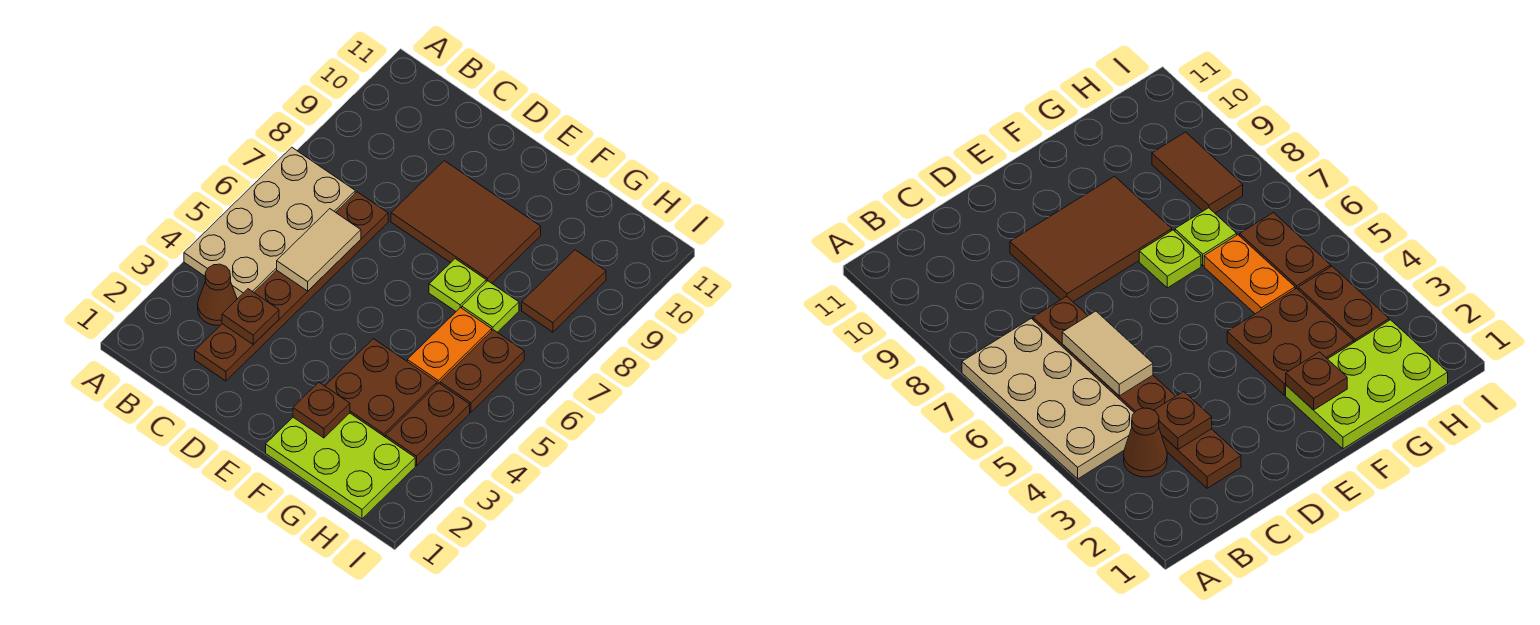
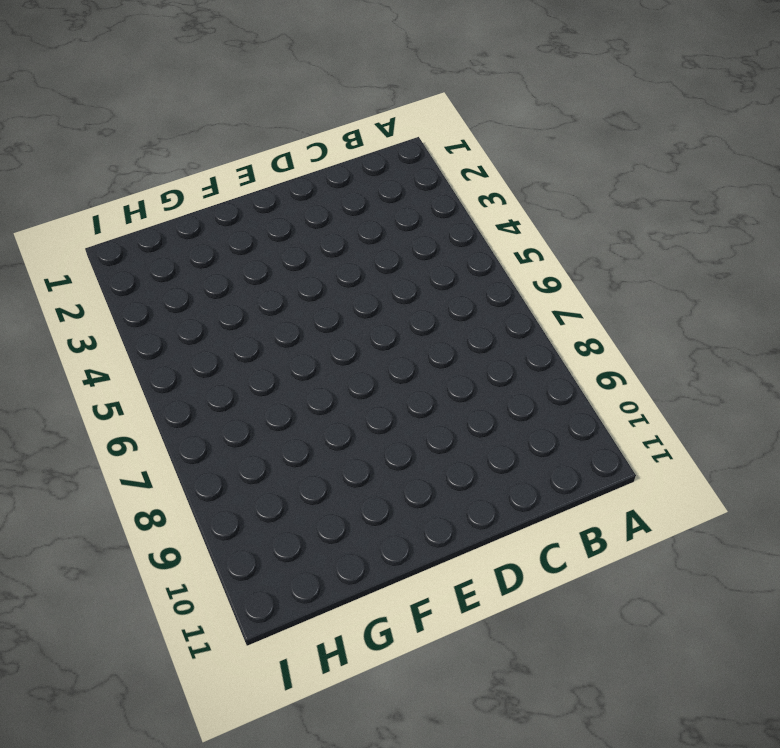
none -> tan plate A4:B7 level 1
none -> brown cone B3 level 1
none -> brown plate C2:C7 level 1

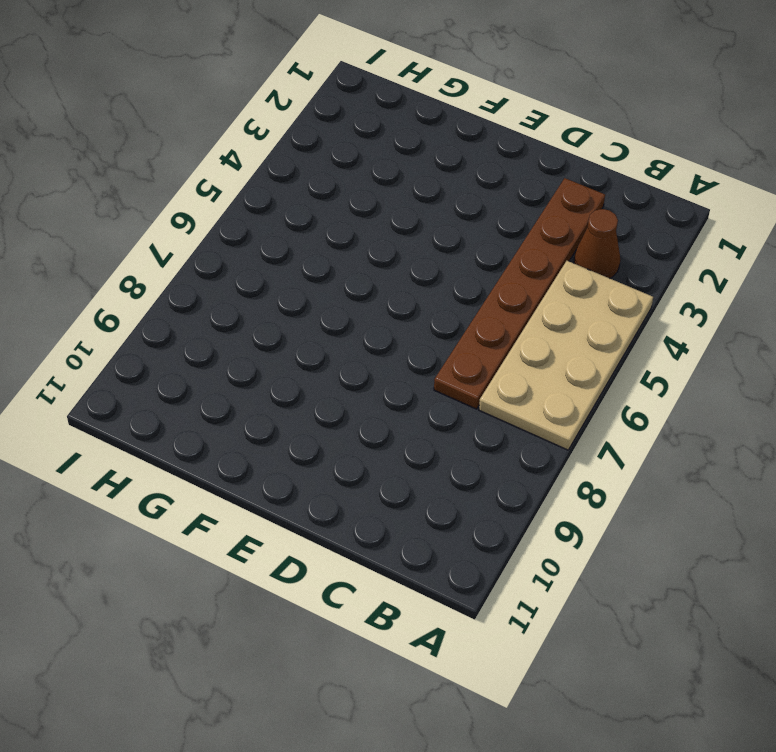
none -> brown tile D8:F9 level 1
none -> lime plate F1:H2 level 1
none -> brown plate F3:G4 level 1

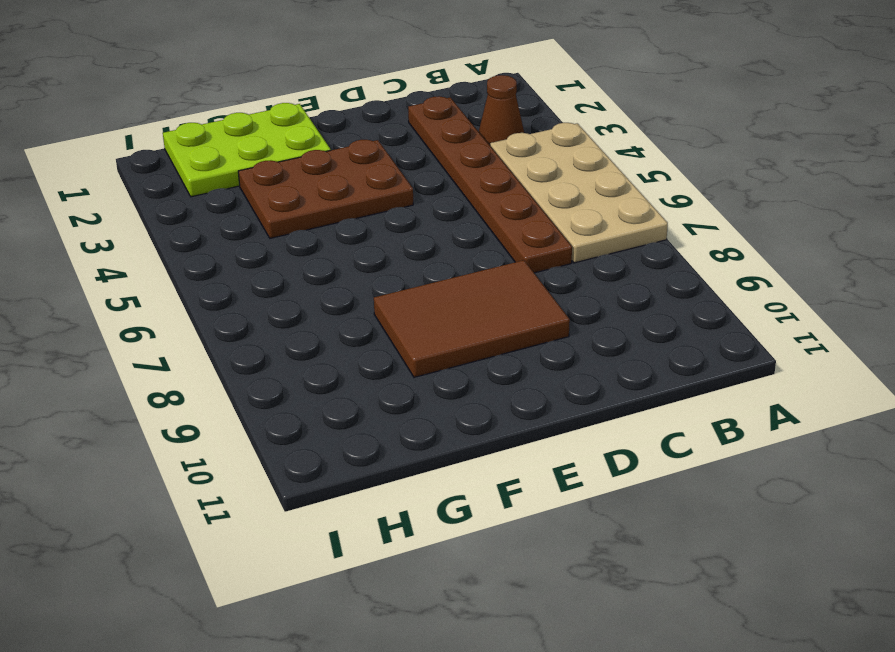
brown plate E3:G4 level 1 -> brown plate F3:G4 level 1
none -> lime plate F7 level 1
none -> orange plate G5:G6 level 1
none -> lime plate G7 level 1

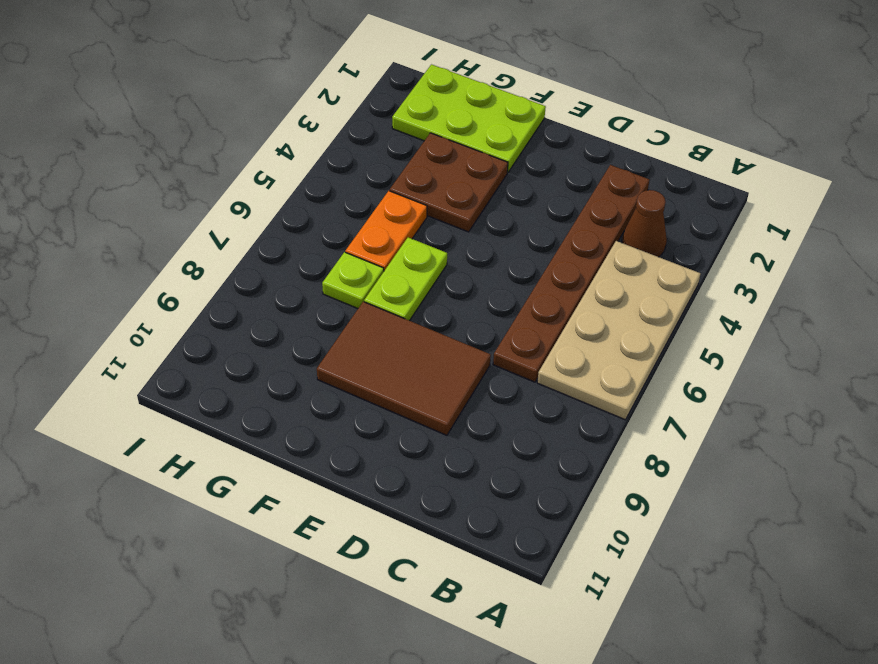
lime plate F6:F7 level 1 -> lime plate F7 level 1
none -> brown plate H3:H4 level 1
none -> brown plate H5:H6 level 1
none -> brown tile H8:H9 level 1

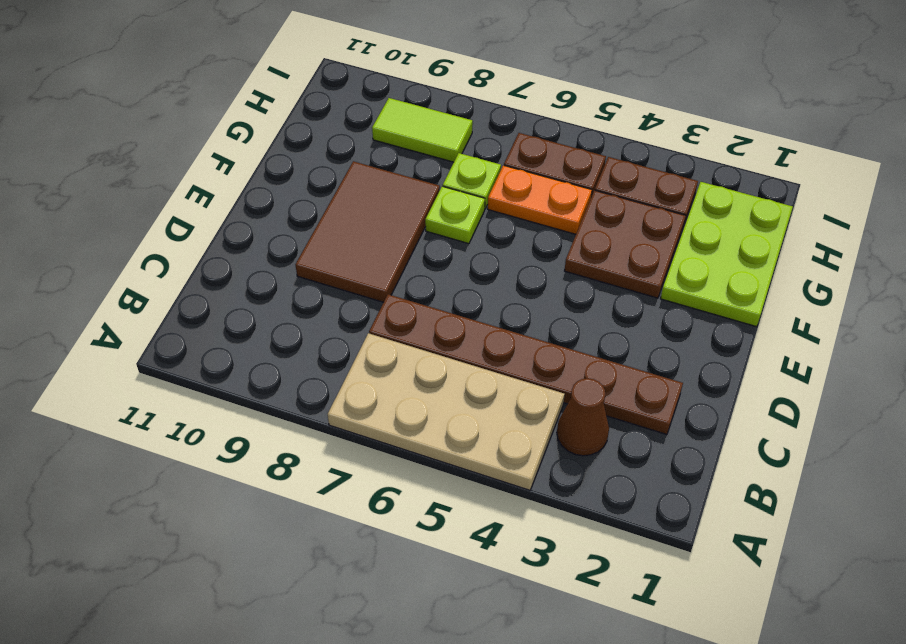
lime tile H8:H9 level 1 -> brown tile H8:H9 level 1
none -> brown plate C3 level 2
none -> tan tile C5:C6 level 2
none -> brown plate F2 level 2

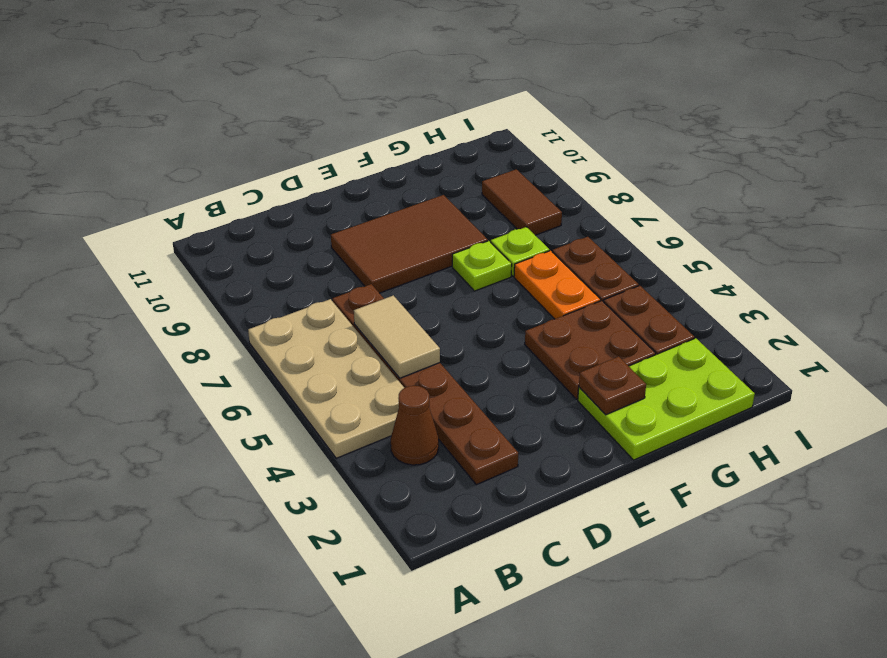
none -> brown plate C3 level 2

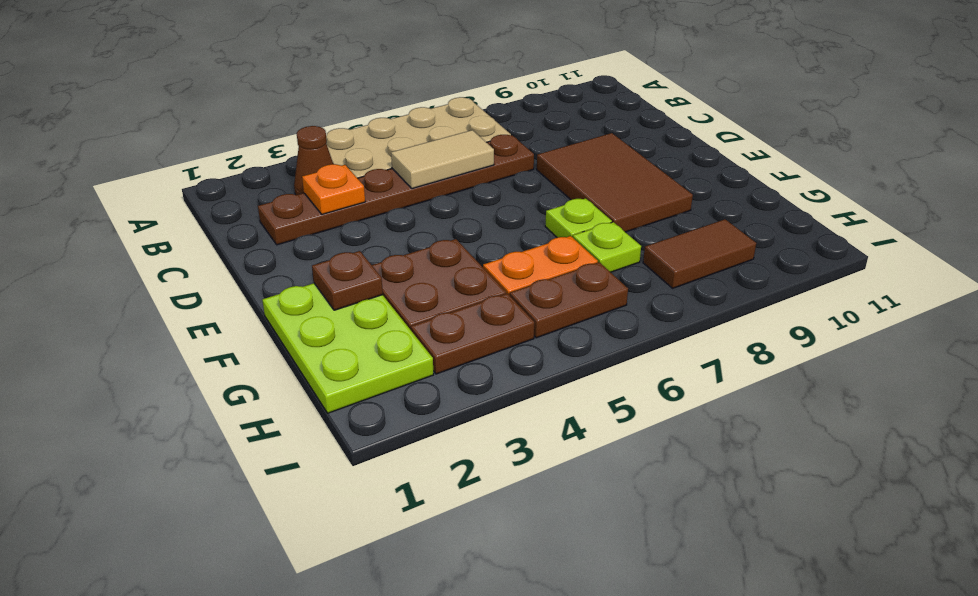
orange plate C3 level 2 -> brown plate C3 level 2

